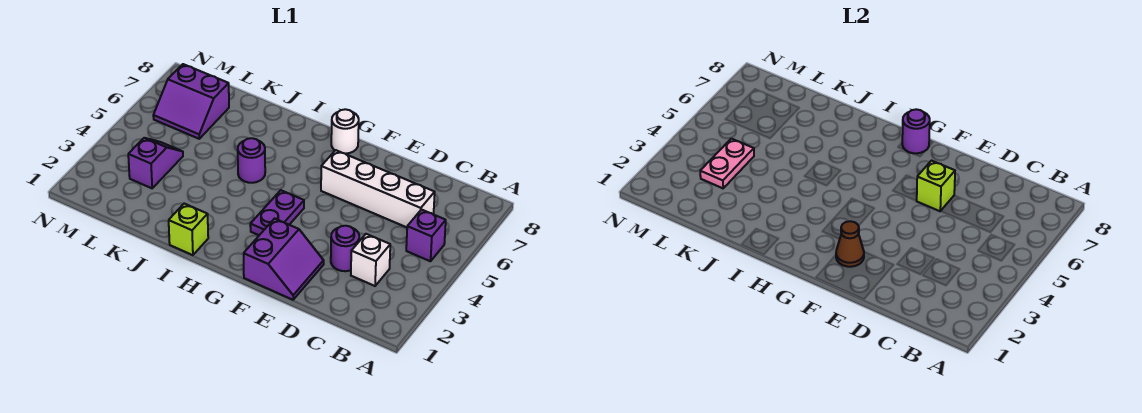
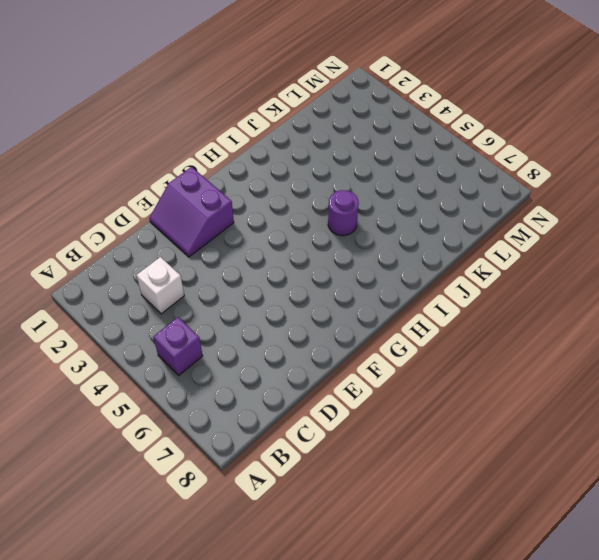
none -> white brick C6:F6 level 1
none -> purple round brick D3 level 1
none -> purple plate G3:G4 level 1

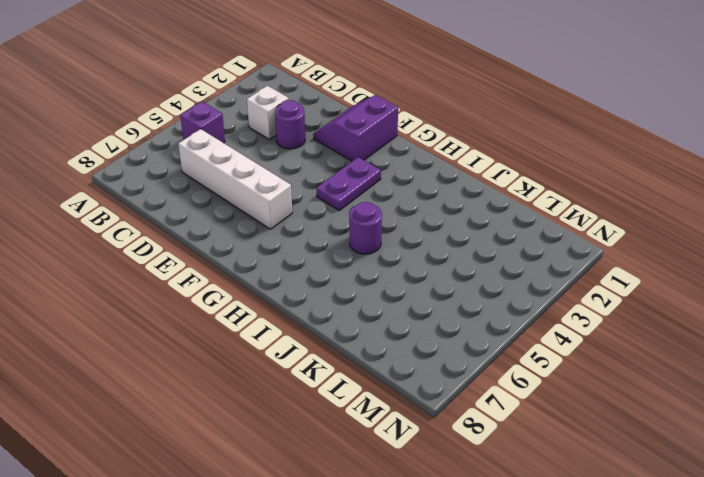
none -> white round brick G8 level 1
none -> lime brick I1 level 1
none -> purple slope L3:L4 level 1 top 3

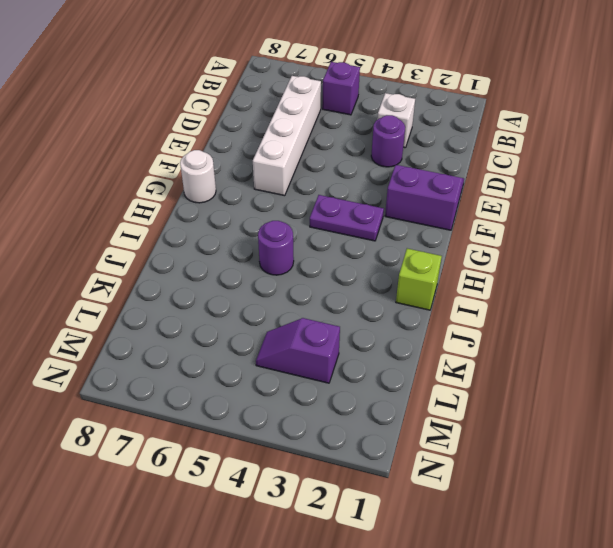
none -> purple slope L6:M7 level 1 top 7
none -> lime brick E6 level 2
none -> brown cone F2 level 2

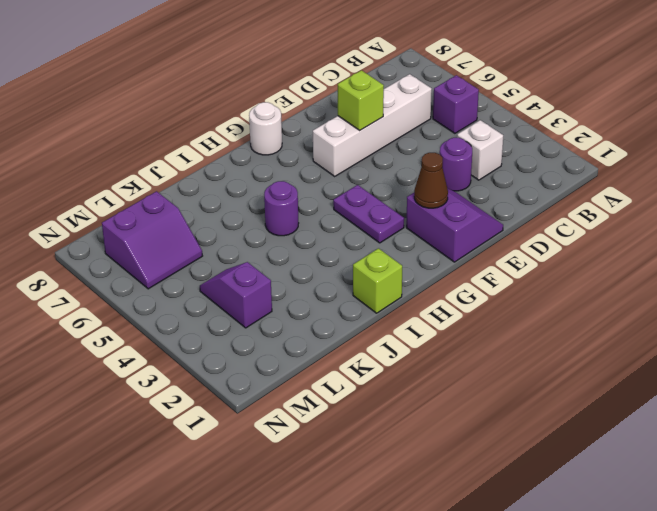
none -> purple round brick G8 level 2
none -> pink plate L3:L4 level 2

